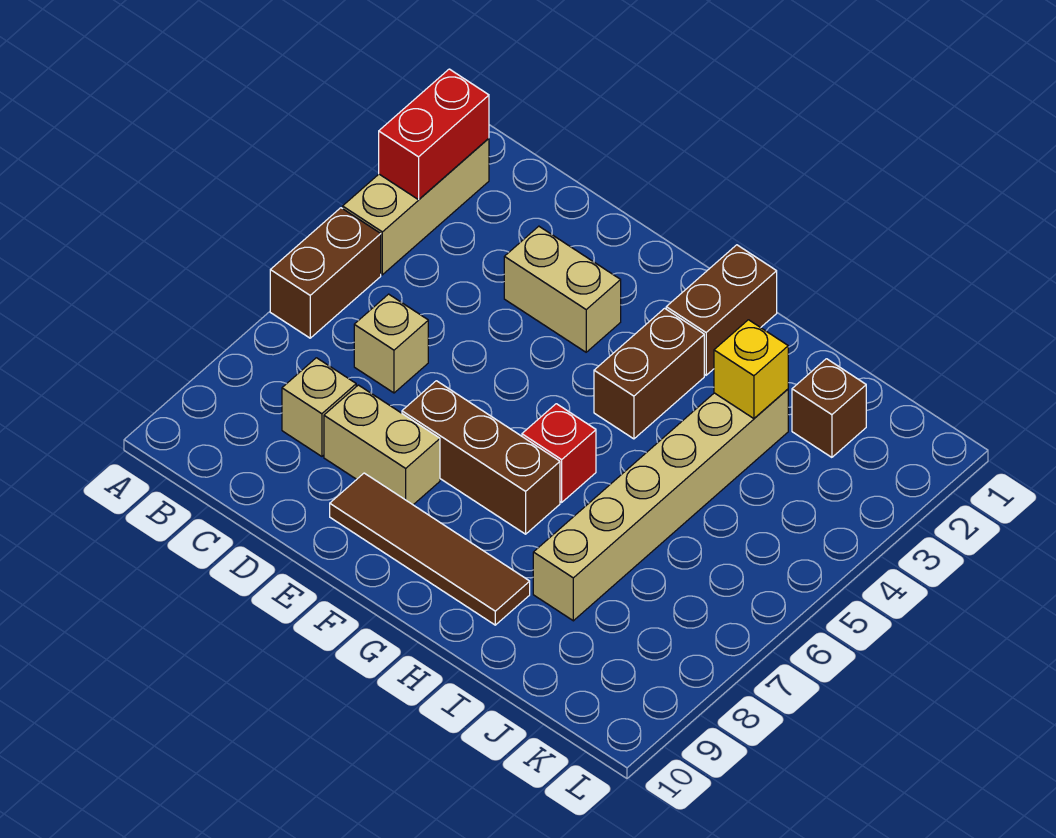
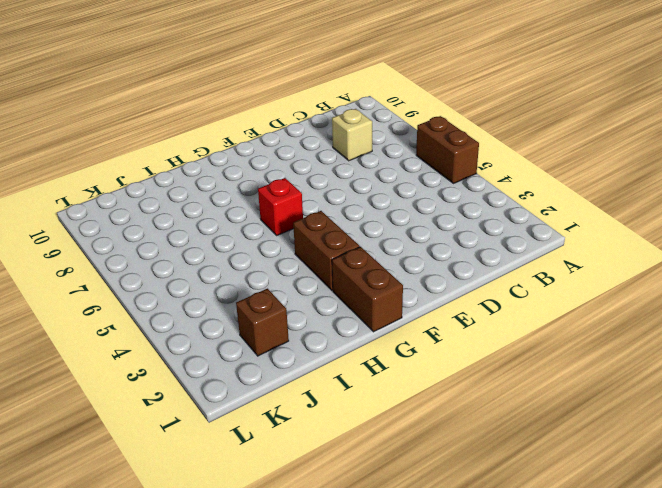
none -> tan brick A2:A4 level 1
none -> tan brick C6 level 1
none -> tan brick D3:E3 level 1

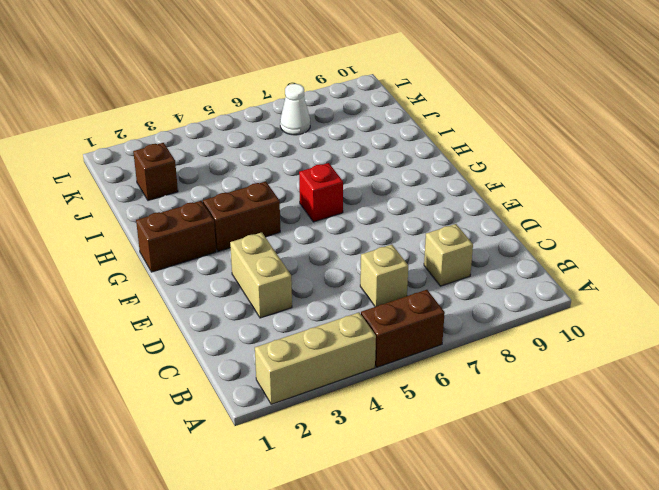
white cone K7 level 1 -> none
none -> tan brick D8:E8 level 1
none -> brown brick E7:G7 level 1
none -> brown tile E9:H9 level 1

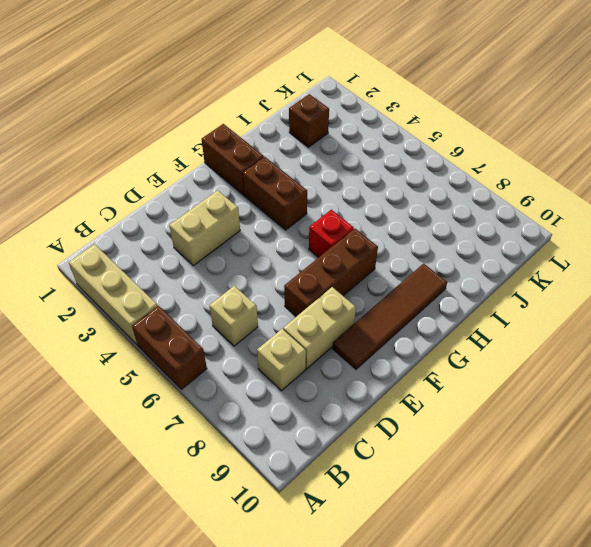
none -> tan brick I3:I8 level 1
none -> red brick A2:A3 level 2
none -> yellow brick I3 level 2

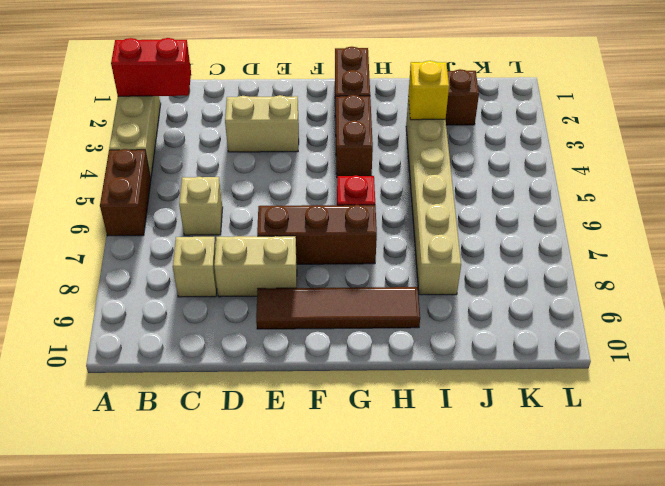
red brick A2:B2 level 2 -> red brick A2:A3 level 2

